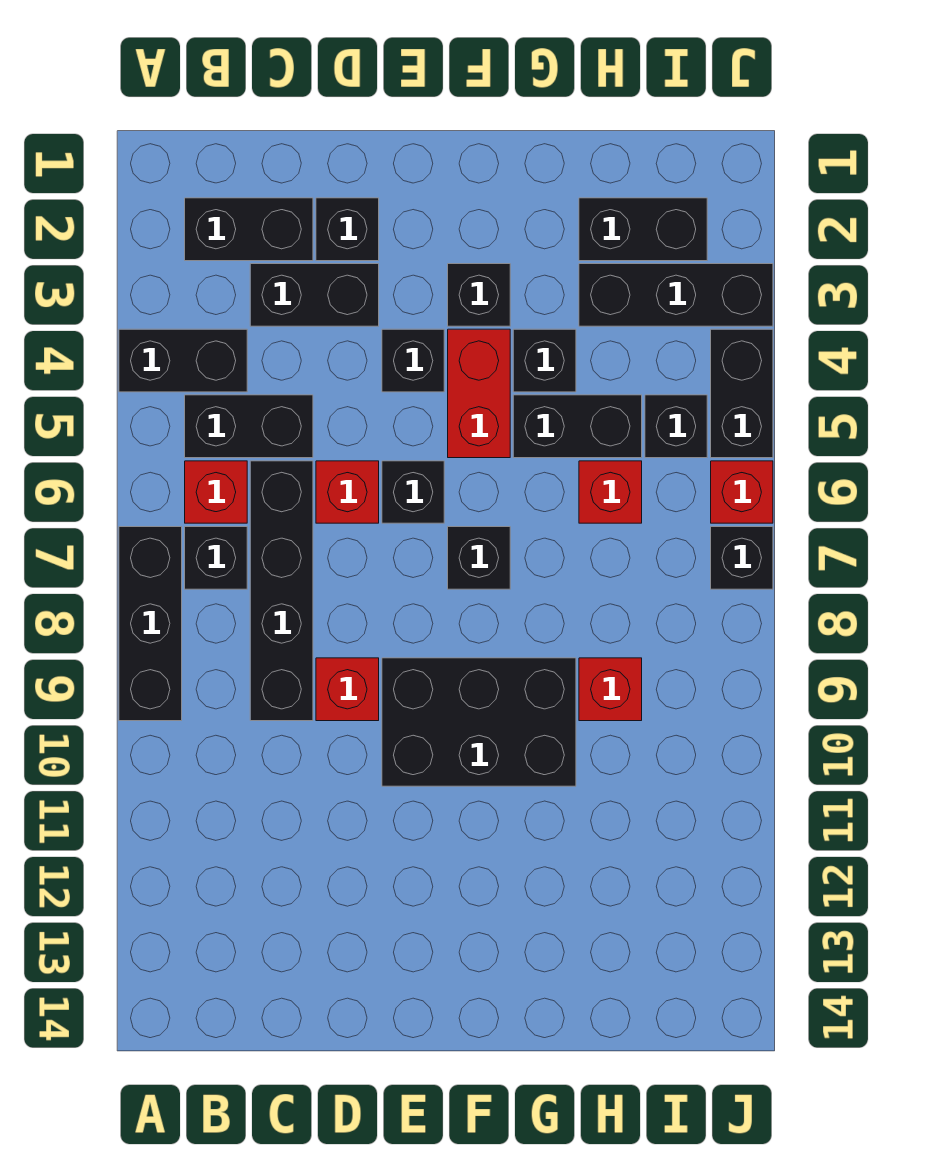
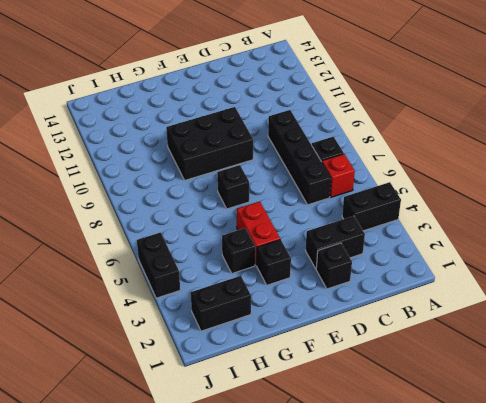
none -> black brick A7:A9 level 1
none -> black brick B2:C2 level 1
none -> black brick B5:C5 level 1

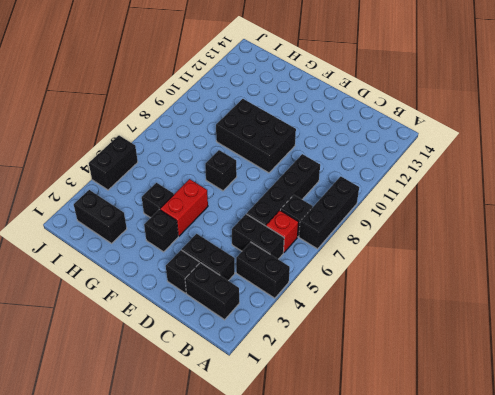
none -> red brick D6 level 1
none -> red brick D9 level 1
none -> black brick E4 level 1

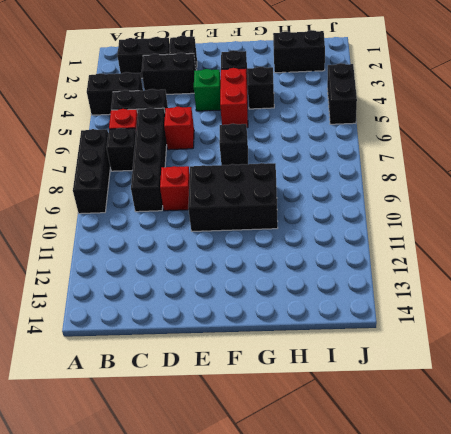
green brick E4 level 1 -> black brick E4 level 1
none -> black brick E6 level 1
none -> black brick G5:H5 level 1
none -> black brick H3:J3 level 1

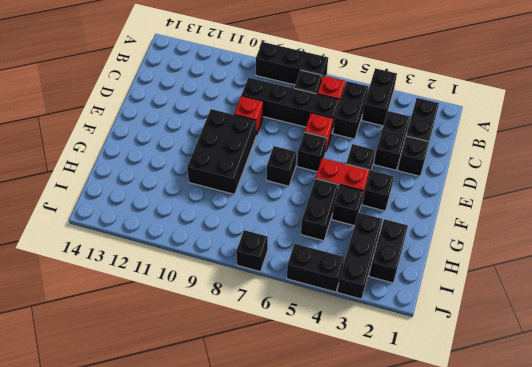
none -> red brick H6 level 1
none -> red brick H9 level 1
none -> black brick I5 level 1

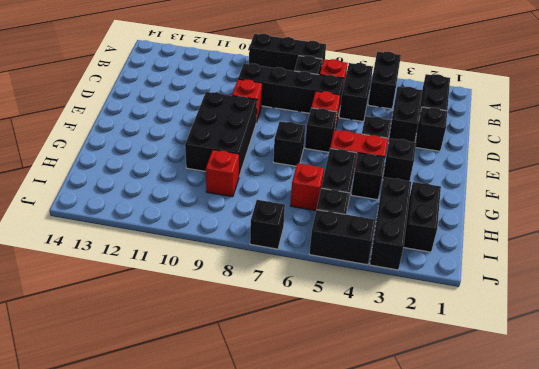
none -> red brick J6 level 1

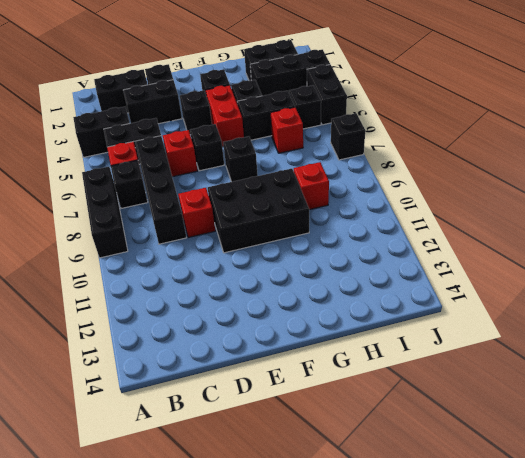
none -> red brick J6 level 1

